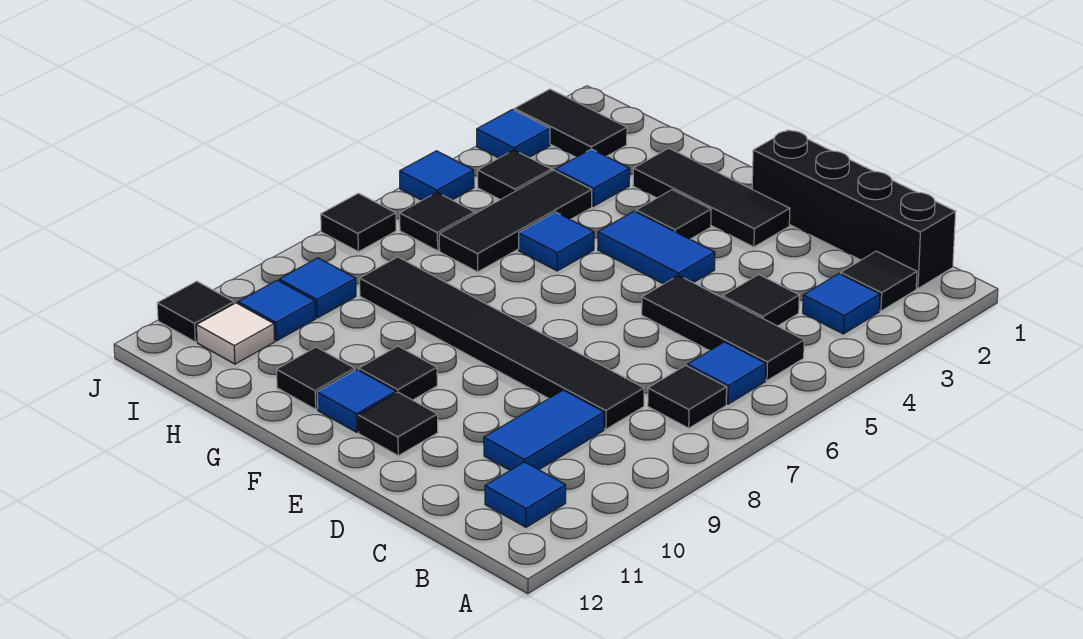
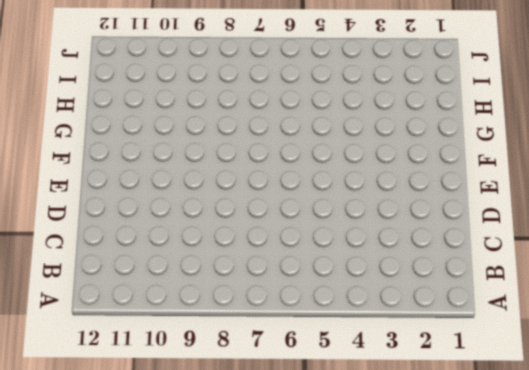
none -> black brick B1:E1 level 1
none -> black tile B2 level 1
none -> blue tile B3 level 1
none -> black tile B5:D5 level 1

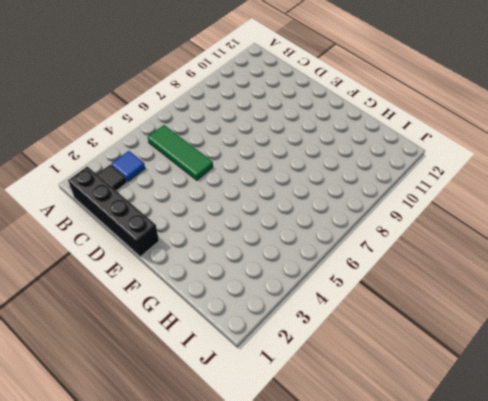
green tile B5:D5 level 1 -> black tile B5:D5 level 1
none -> blue tile B6 level 1
none -> black tile B7 level 1
none -> blue tile B11 level 1
none -> black tile C4 level 1

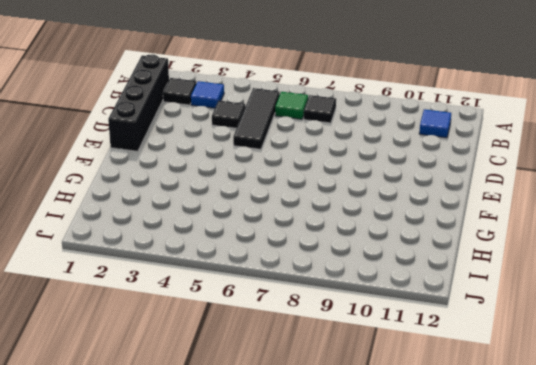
green tile B6 level 1 -> blue tile B6 level 1
none -> black tile C8:H8 level 1
none -> blue tile C9:C10 level 1
none -> black tile E2:G2 level 1
none -> blue tile E4:F4 level 1

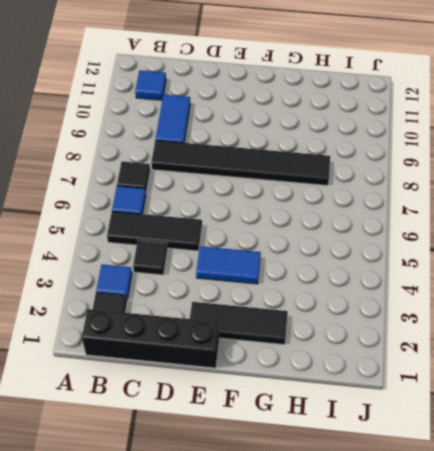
none -> black tile E11 level 1
none -> black tile F3 level 1
none -> black tile F10 level 1
none -> blue tile F11 level 1

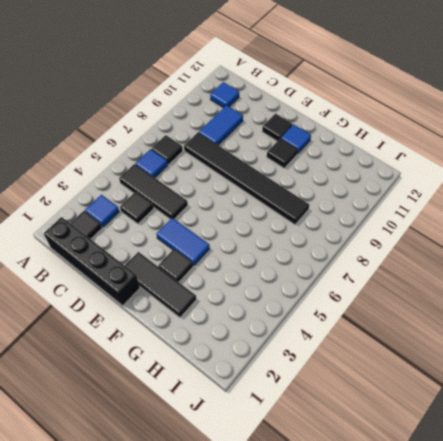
none -> blue tile G5 level 1
none -> black tile G11 level 1
none -> blue tile H3 level 1
none -> black tile H4:H6 level 1

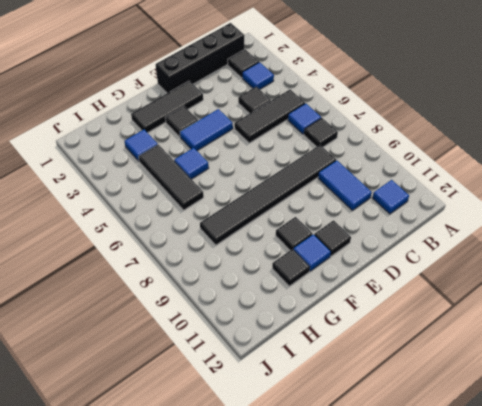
none -> black tile I2:J2 level 1
none -> black tile I4 level 1
none -> black tile I6 level 1
none -> blue tile I9 level 1

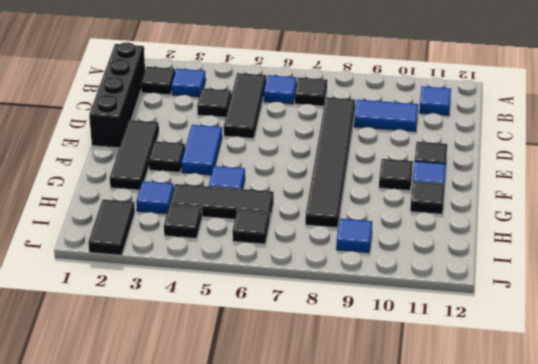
none -> blue tile I10 level 1
none -> white tile I11 level 1
none -> blue tile J3 level 1
none -> blue tile J5 level 1

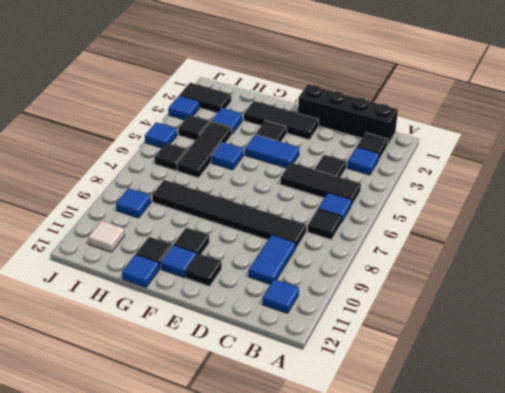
blue tile G12 level 1 -> blue tile I10 level 1
none -> black tile J7 level 1
none -> black tile J11 level 1

